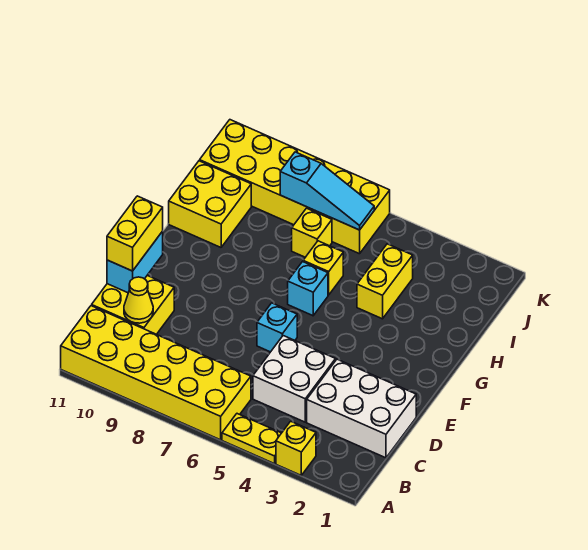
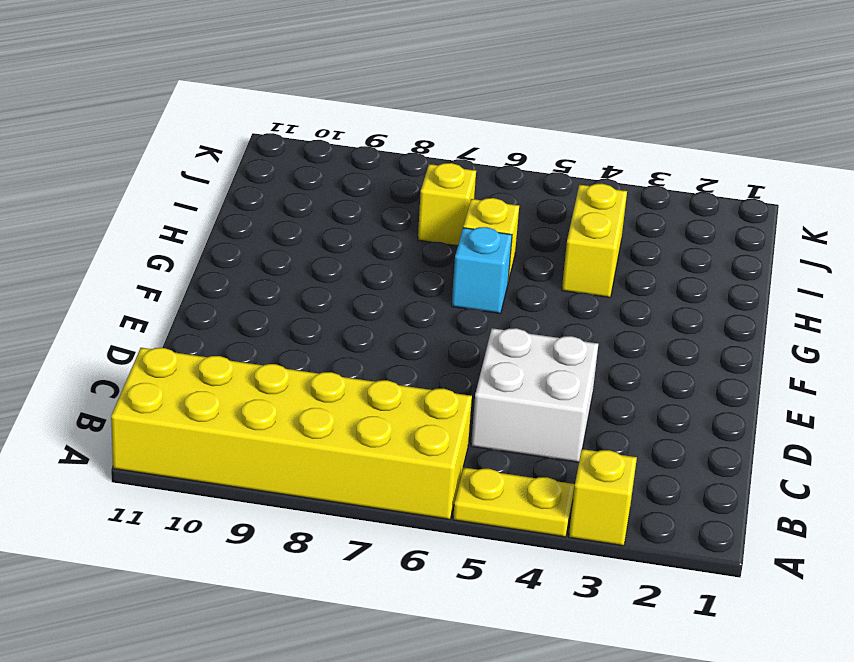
none -> white brick C1:D3 level 1
none -> yellow brick C10:D11 level 1
none -> cyan brick E6 level 1

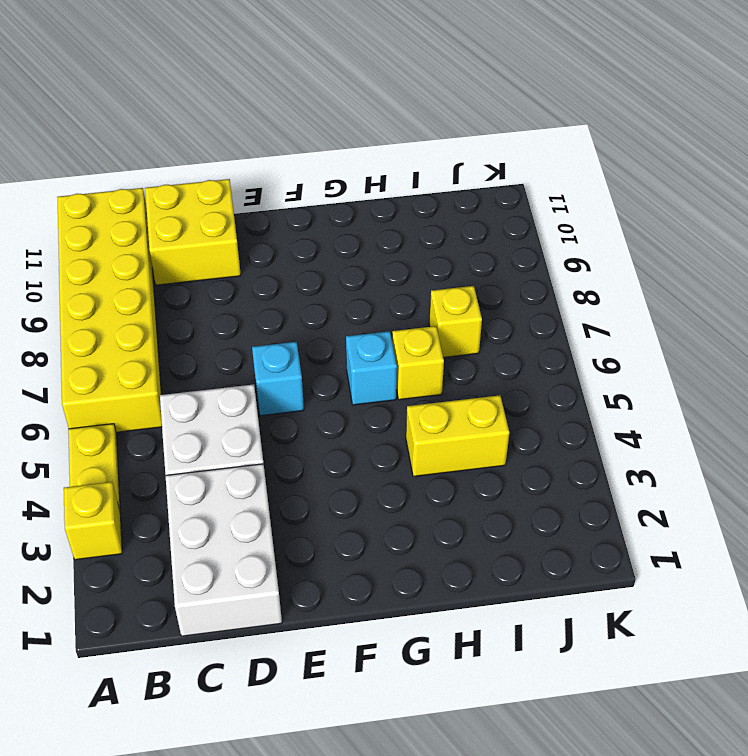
none -> yellow brick H10:I11 level 1
none -> yellow brick J6:K11 level 1
none -> yellow cone C10 level 2

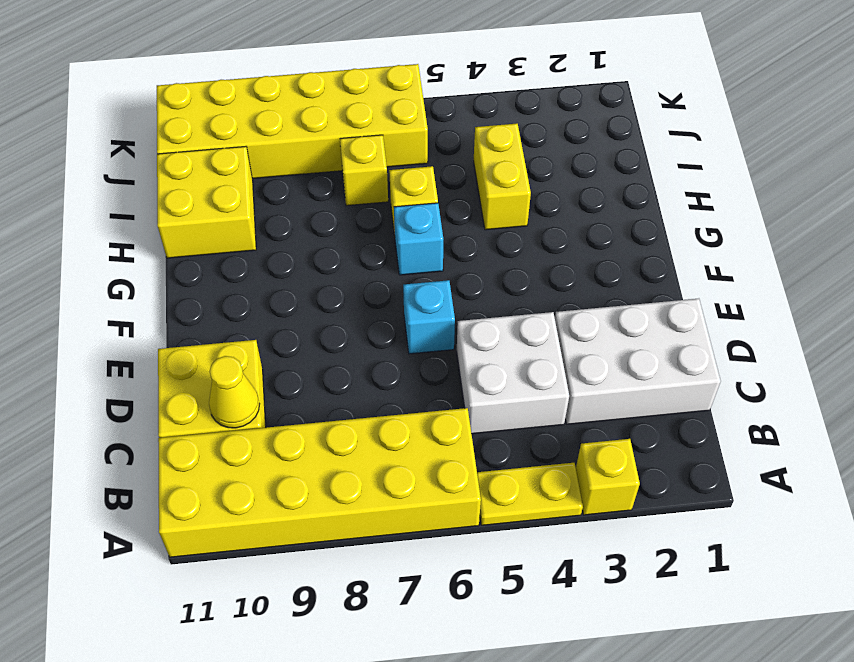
none -> cyan brick D11:E11 level 2
none -> cyan slope J6:J8 level 2 top 8
none -> yellow brick D11:E11 level 3

